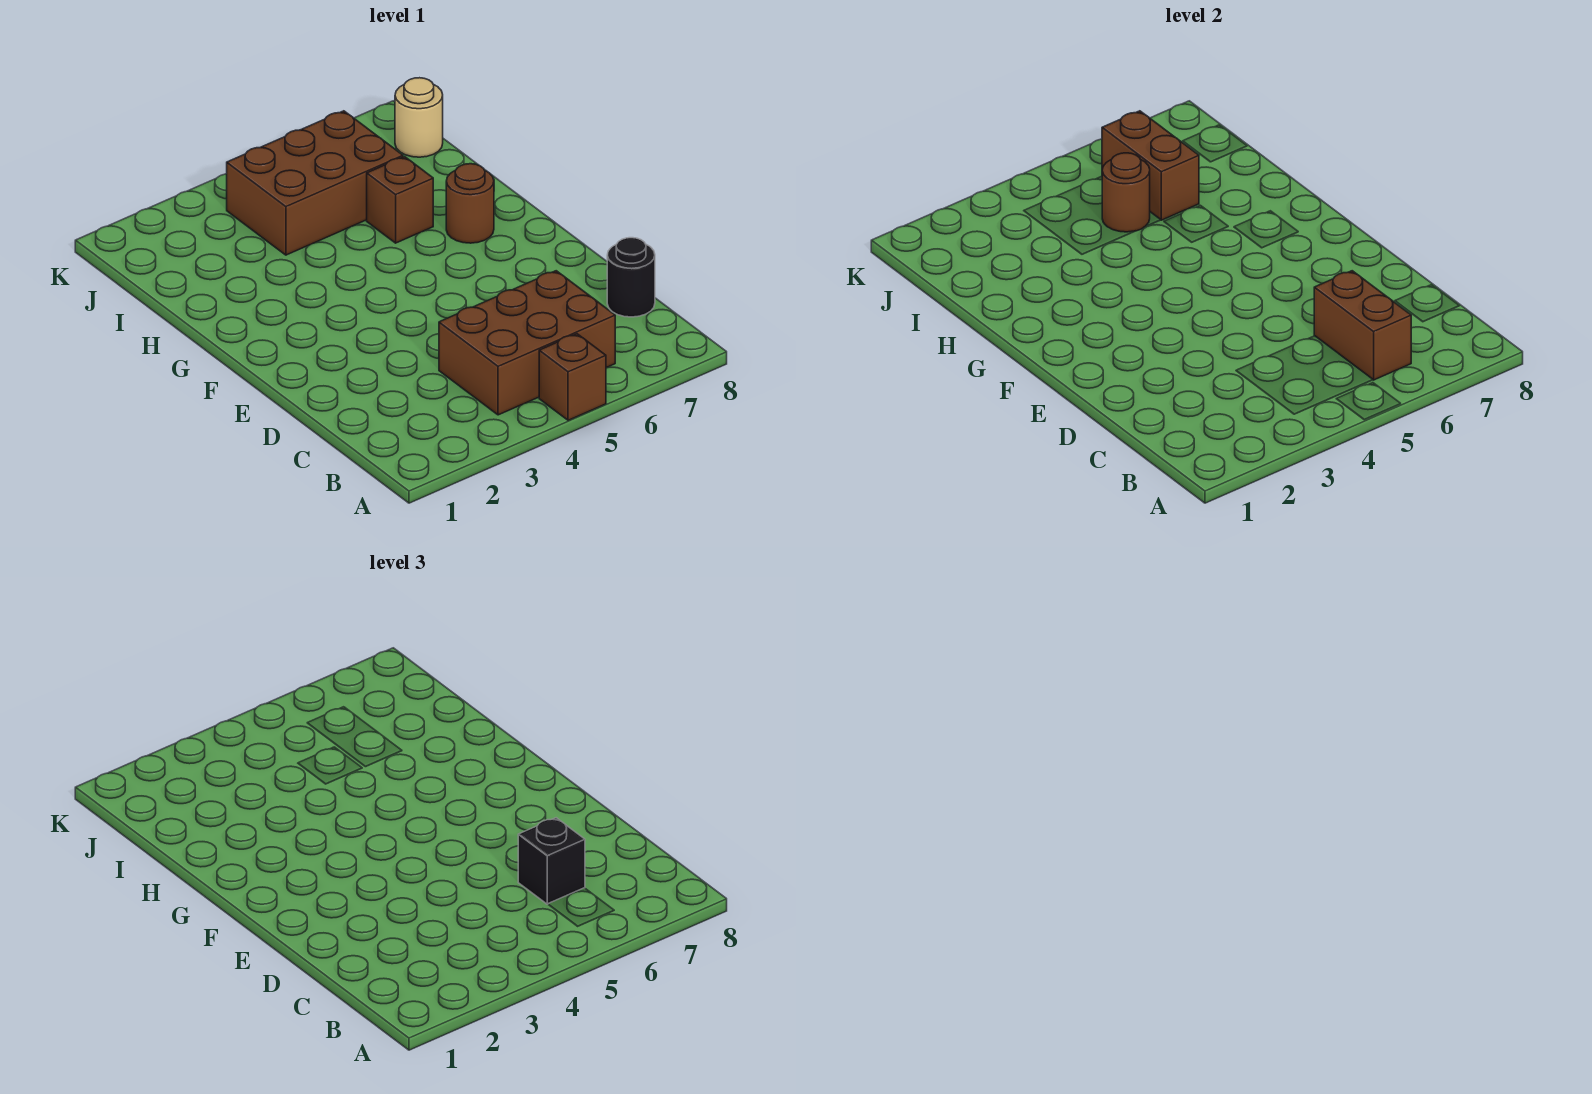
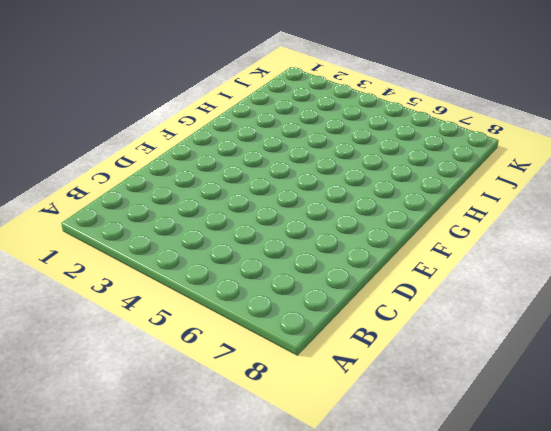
none -> brown brick A5 level 1
none -> brown brick B4:C6 level 1

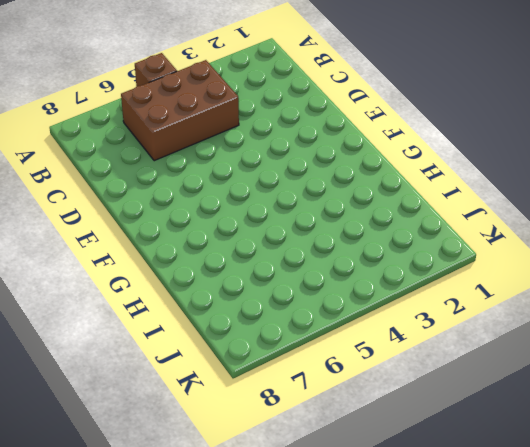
none -> black round brick C8 level 1
none -> brown round brick G7 level 1

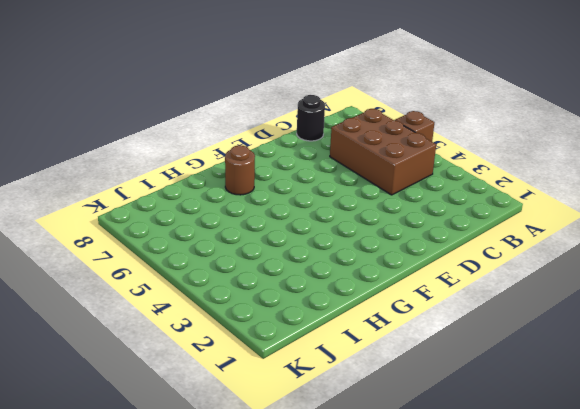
none -> brown brick H6 level 1
none -> brown brick I4:J6 level 1

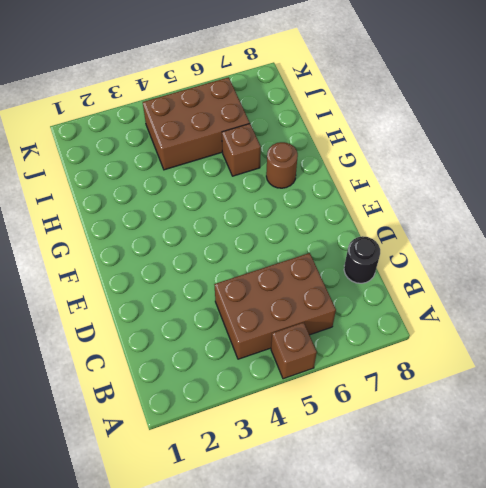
none -> tan round brick J8 level 1
none -> brown brick B6:C6 level 2

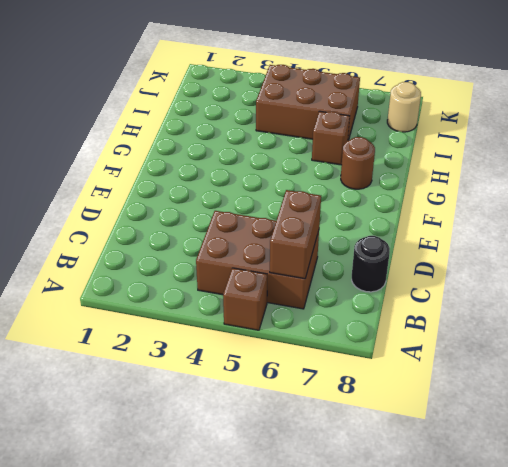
none -> brown round brick I5 level 2
none -> brown brick I6:J6 level 2

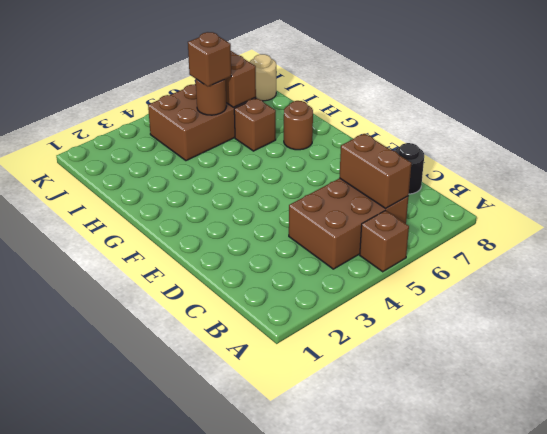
brown brick I5 level 3 -> none
none -> black brick C6 level 3

